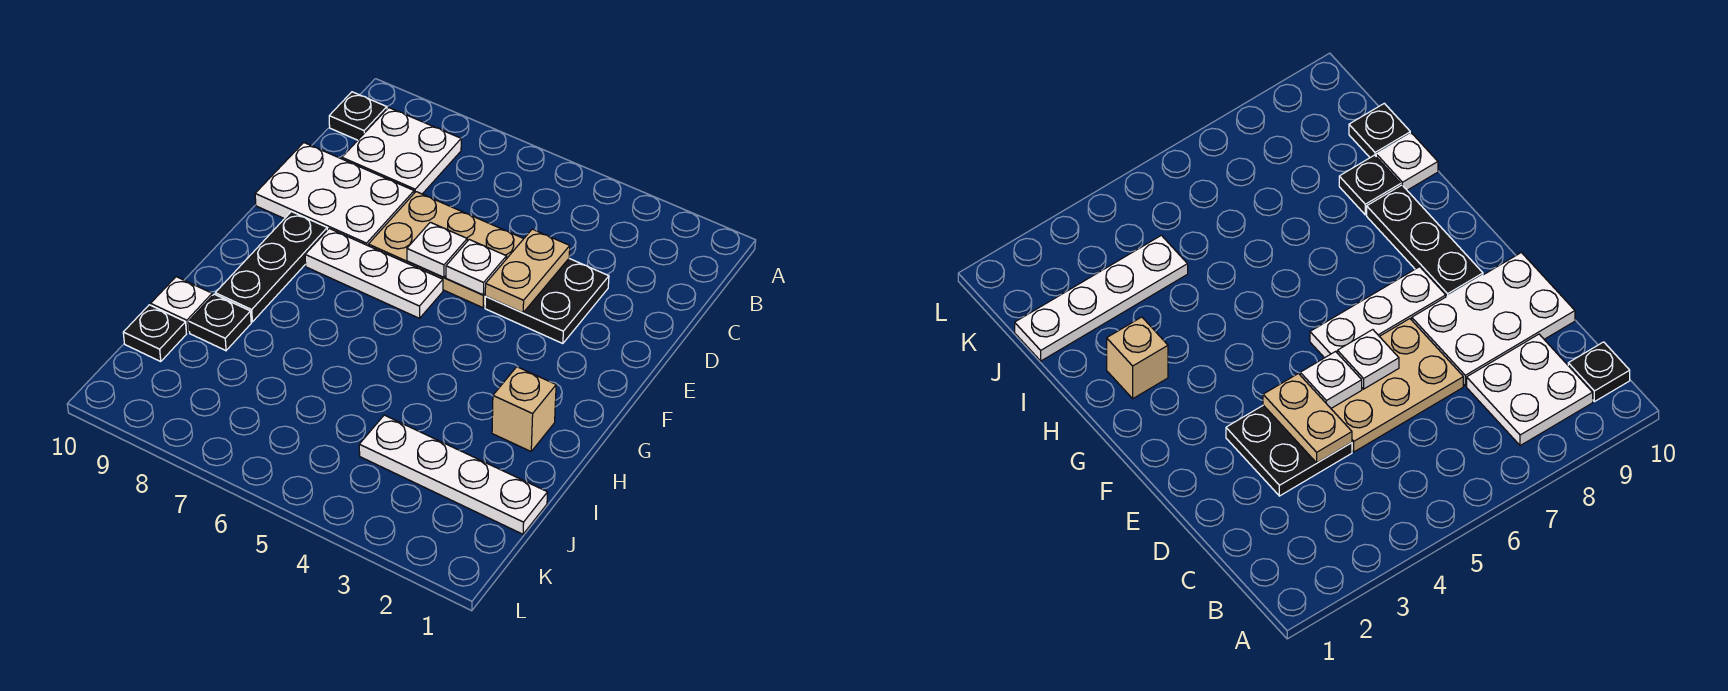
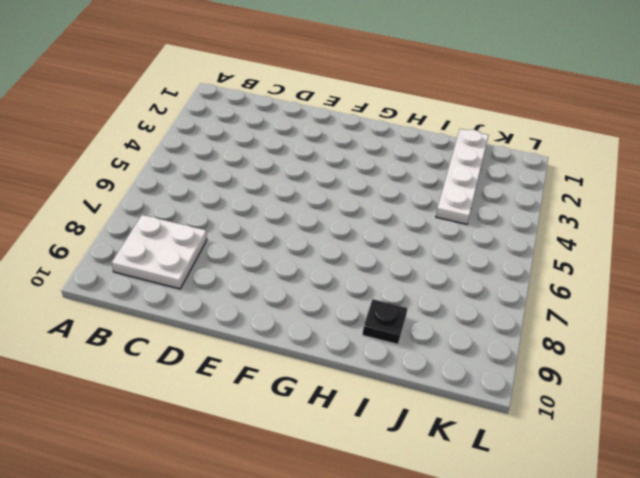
none -> black plate B10 level 1
none -> black plate D3:E4 level 1
none -> tan plate D5:E7 level 1

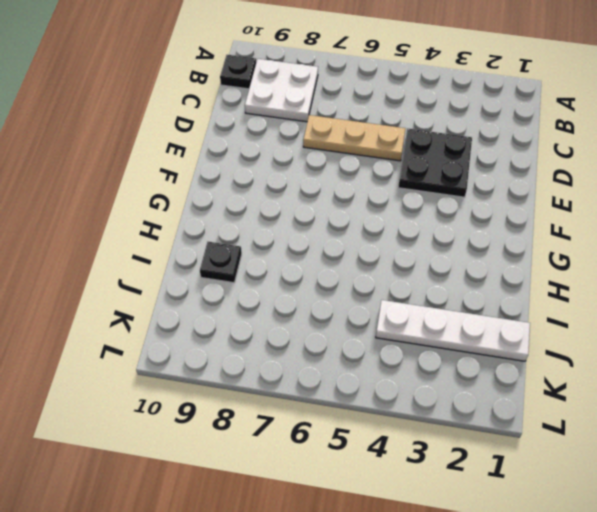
tan plate D5:D7 level 1 -> tan plate D5:E7 level 1
none -> white plate D8:E10 level 1
none -> white plate F6:F8 level 1
none -> black plate F9:H9 level 1

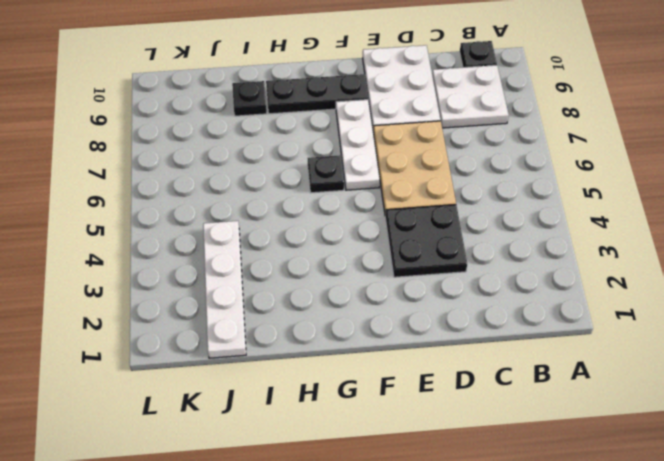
black plate G6 level 1 -> black plate J10 level 1
none -> tan brick H2 level 1
none -> white plate I10 level 1
none -> tan plate D4:E4 level 2

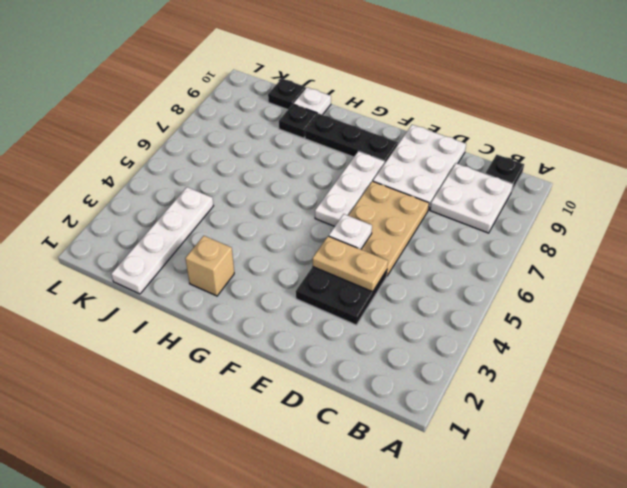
none -> white plate E6 level 2

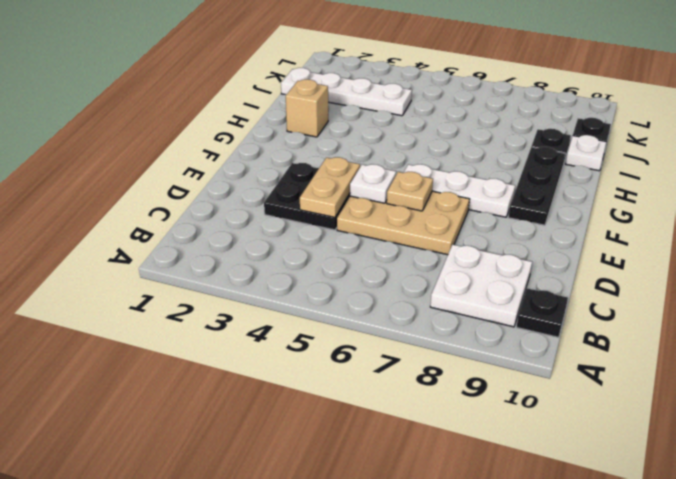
tan plate E6 level 2 -> white plate E6 level 2
none -> white plate D8:E10 level 1

